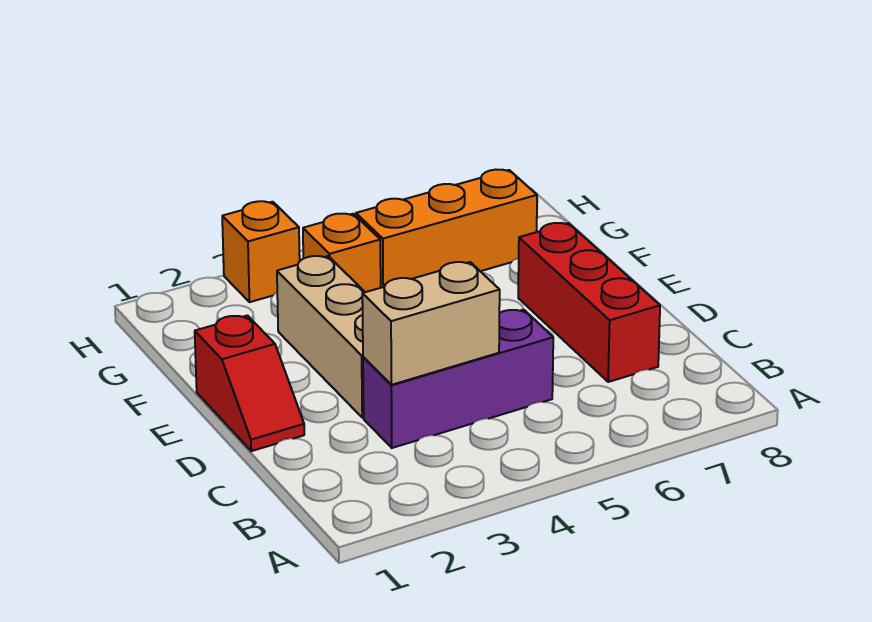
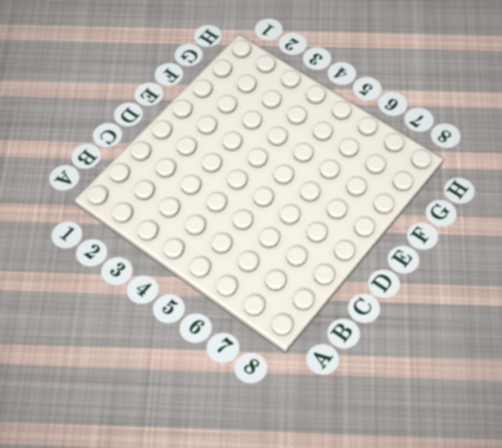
none -> purple brick C3:C5 level 1
none -> red brick C7:E7 level 1

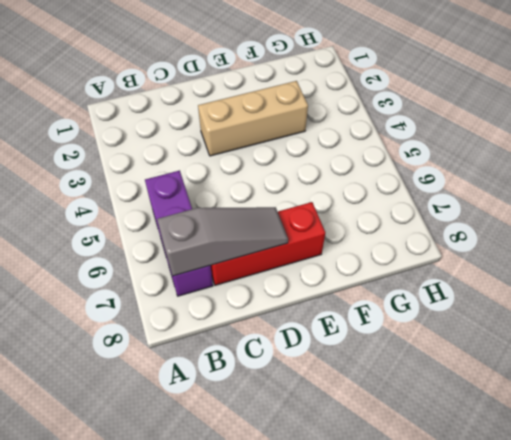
purple brick B5:B7 level 1 -> purple brick C3:C5 level 1
grey slope B7:D7 level 2 top B -> none
none -> red slope D1:E1 level 1 top E
none -> orange brick G4 level 1

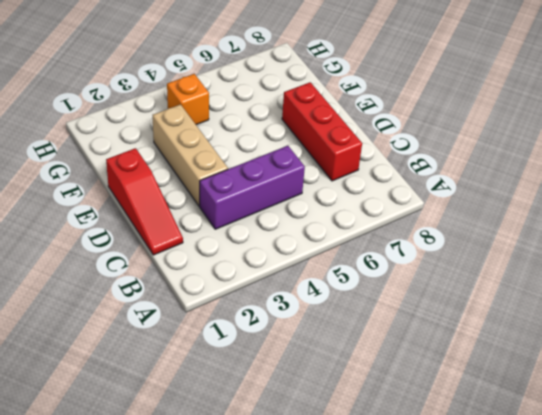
red slope C1:E1 level 1 top E -> red slope D1:E1 level 1 top E
none -> orange brick G5:G7 level 1
none -> orange brick H3 level 1

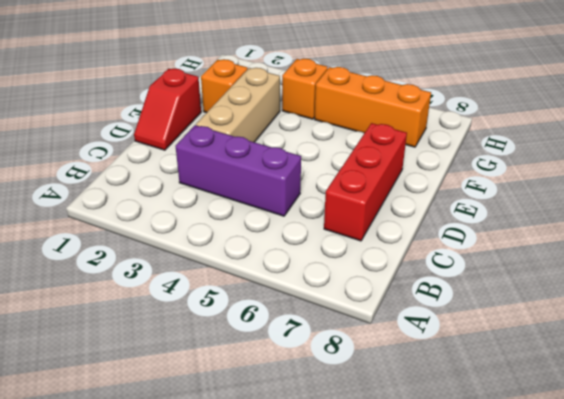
orange brick F2 level 1 -> orange brick H3 level 1
none -> tan brick C3:C4 level 2

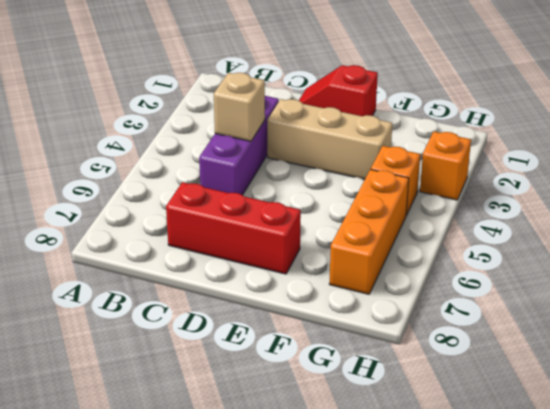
tan brick C4 level 2 -> tan brick C3:C4 level 2

